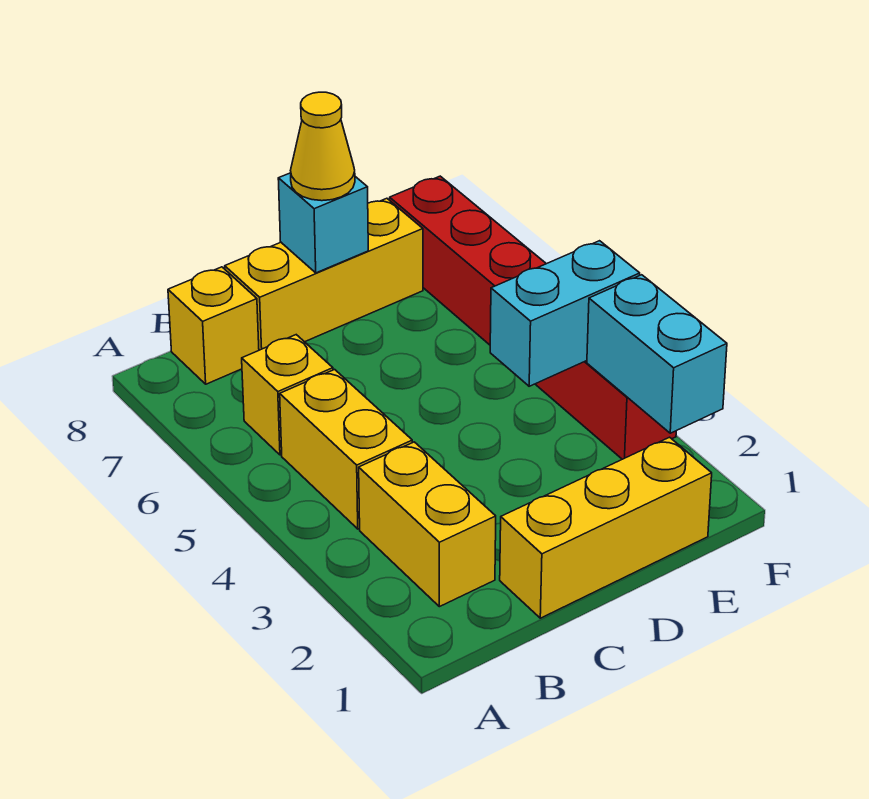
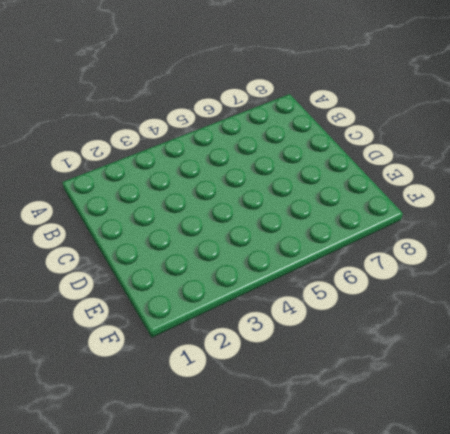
none -> yellow brick B2:B3 level 1
none -> yellow brick B4:B5 level 1

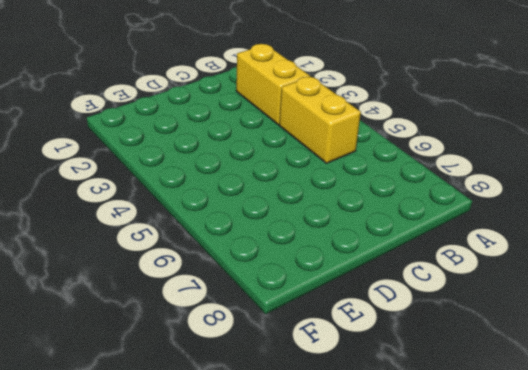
none -> yellow brick B6 level 1
none -> yellow brick B8 level 1

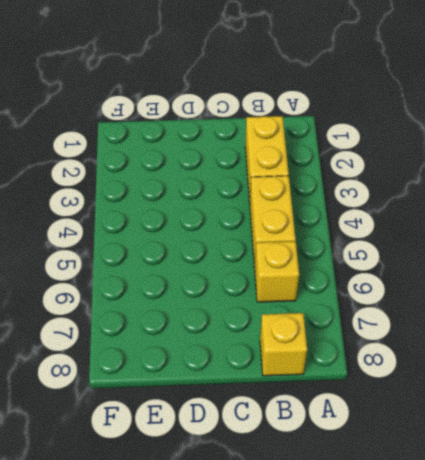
none -> yellow brick C1:E1 level 1
none -> yellow brick C8:E8 level 1

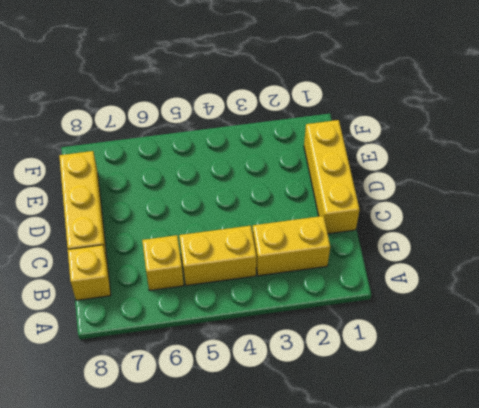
none -> red brick F3:F8 level 1
none -> cyan brick D8 level 2

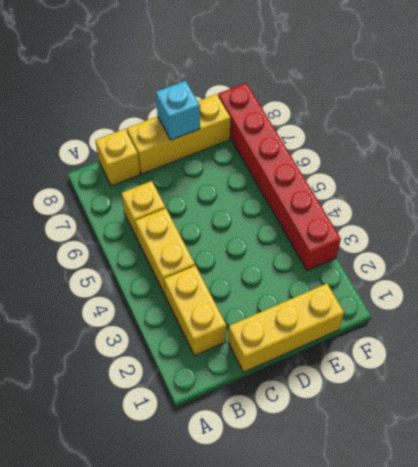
none -> cyan brick E4:F4 level 2
none -> cyan brick F2:F3 level 2

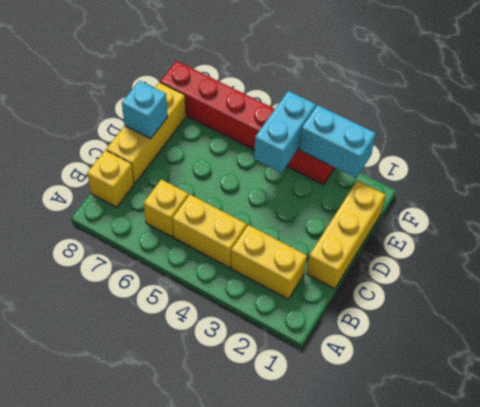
none -> yellow cone D8 level 3

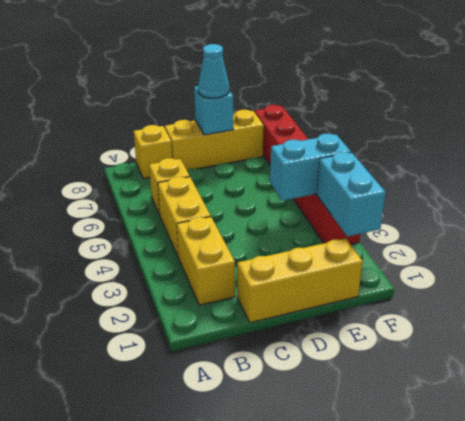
cyan cone D8 level 3 -> yellow cone D8 level 3

